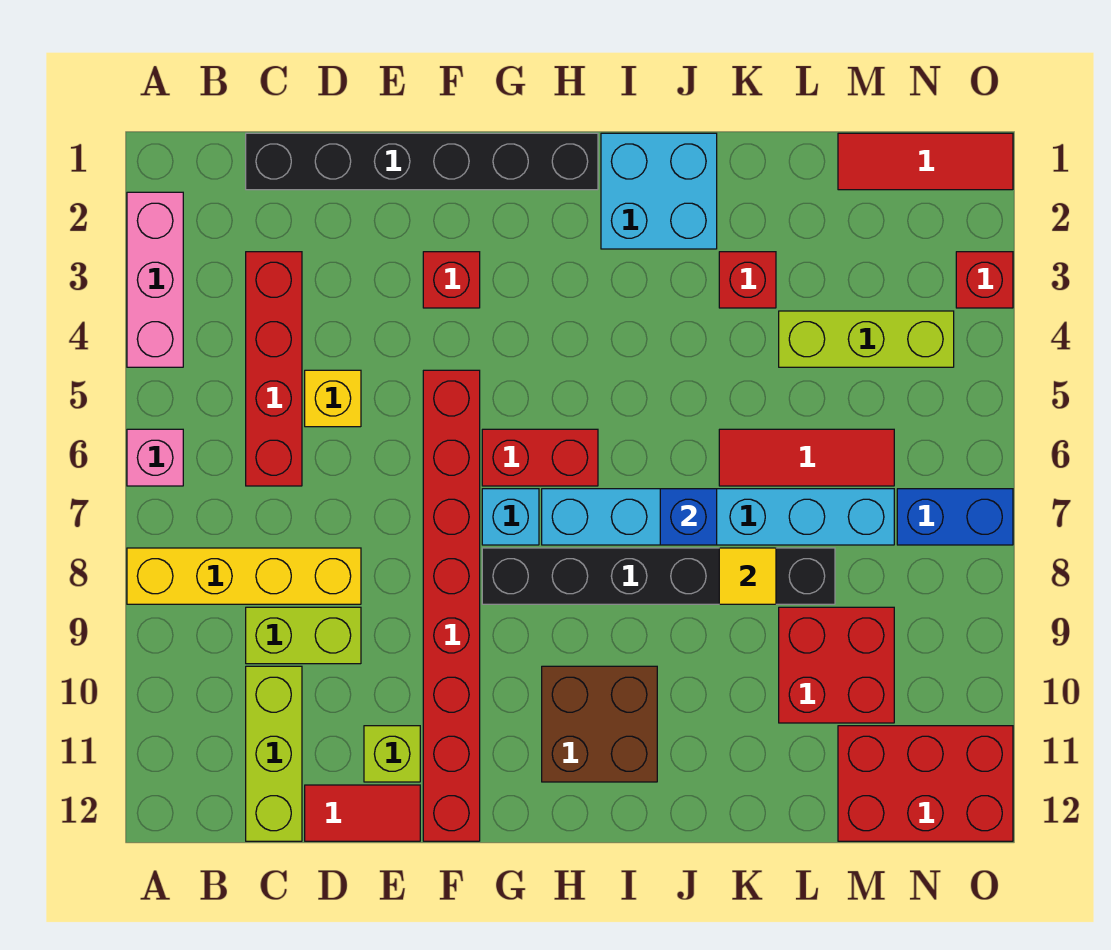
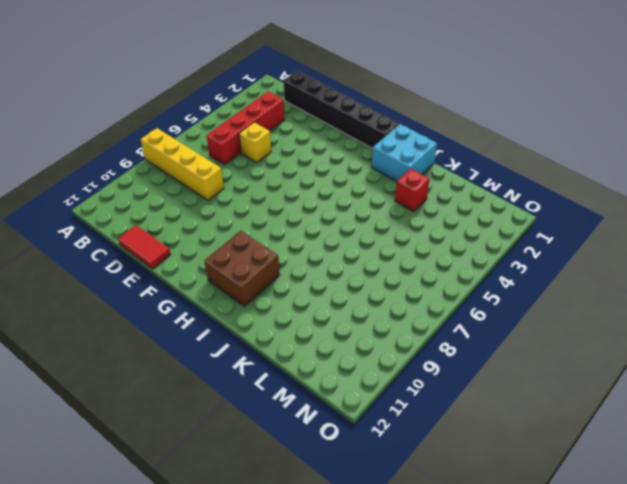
none -> pink brick A2:A4 level 1
none -> pink brick A6 level 1
none -> lime brick C9:D9 level 1

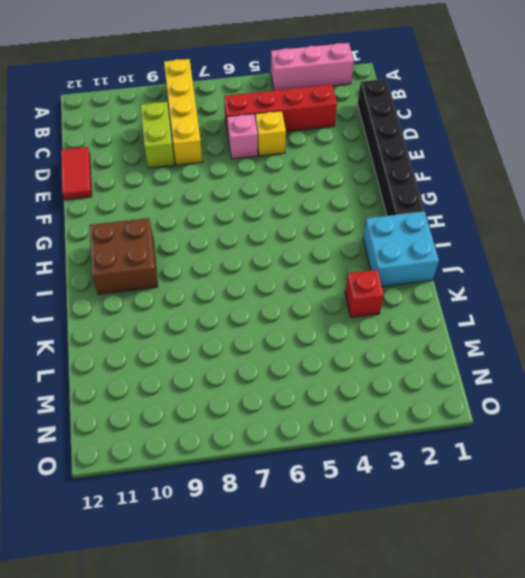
pink brick D6 level 1 -> pink brick A6 level 1
none -> lime brick C10:C12 level 1
none -> lime brick E11 level 1
none -> red brick F3 level 1

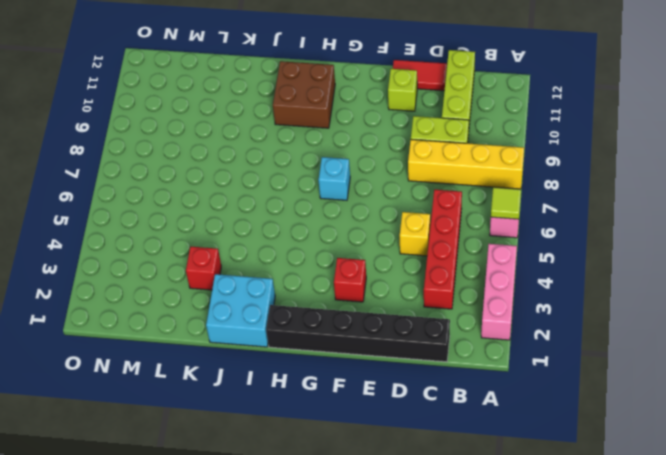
lime tile A6 level 2 -> none
none -> red brick F5:F12 level 1
none -> red brick G6:H6 level 1
none -> black brick G8:L8 level 1

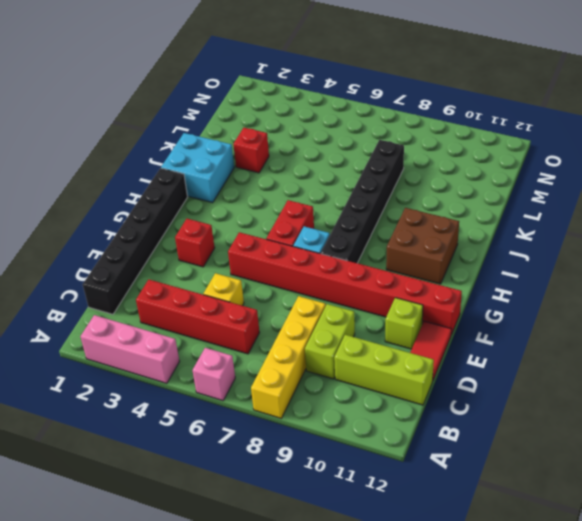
none -> cyan brick H7:M7 level 1
none -> red tile K6:M6 level 1
none -> lime brick L4:N4 level 1

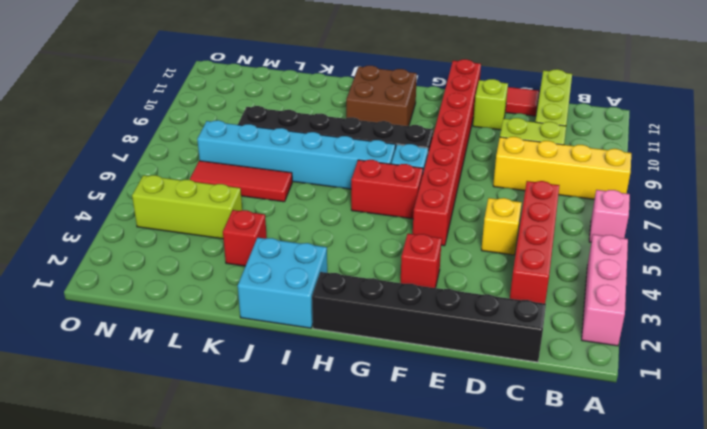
none -> red brick L9:M10 level 1
none -> red tile M1:O1 level 1
none -> red brick M11:O12 level 1

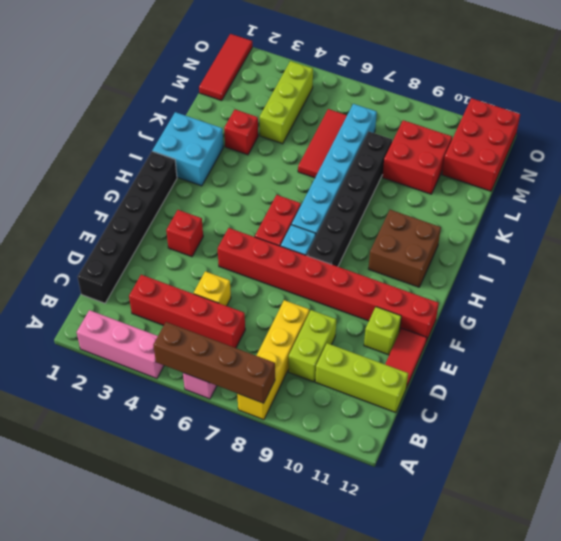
brown brick A5:A8 level 2 -> none
none -> blue brick N7:O7 level 1
none -> red brick O3 level 1
none -> blue brick J7 level 2

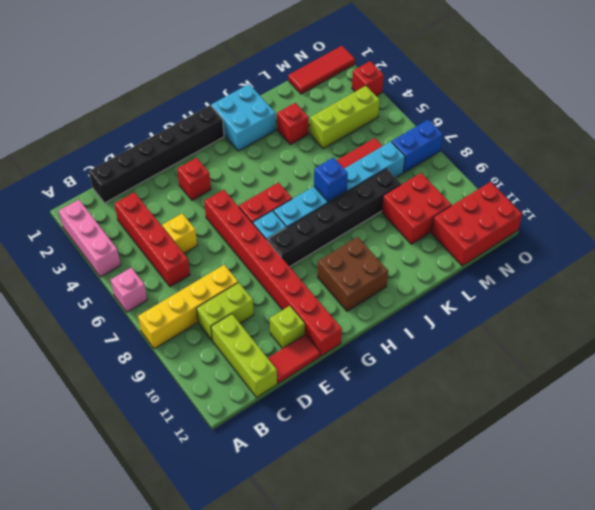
none -> yellow tile K8 level 2

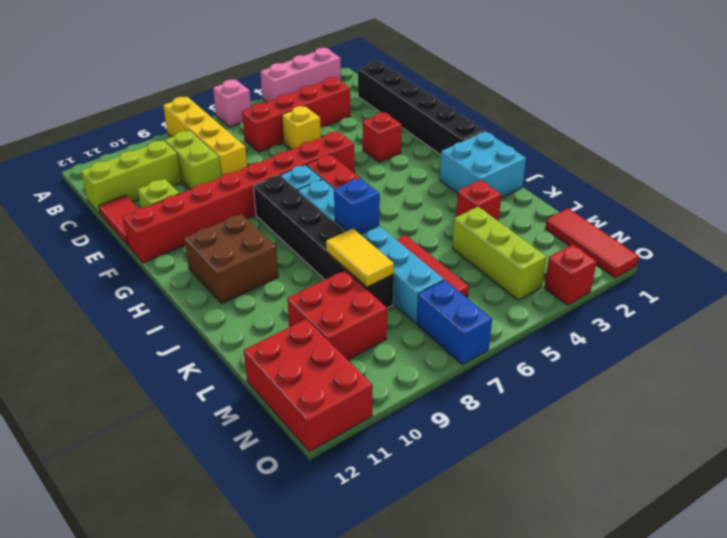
yellow tile K8:L8 level 2 -> yellow tile K8 level 2

